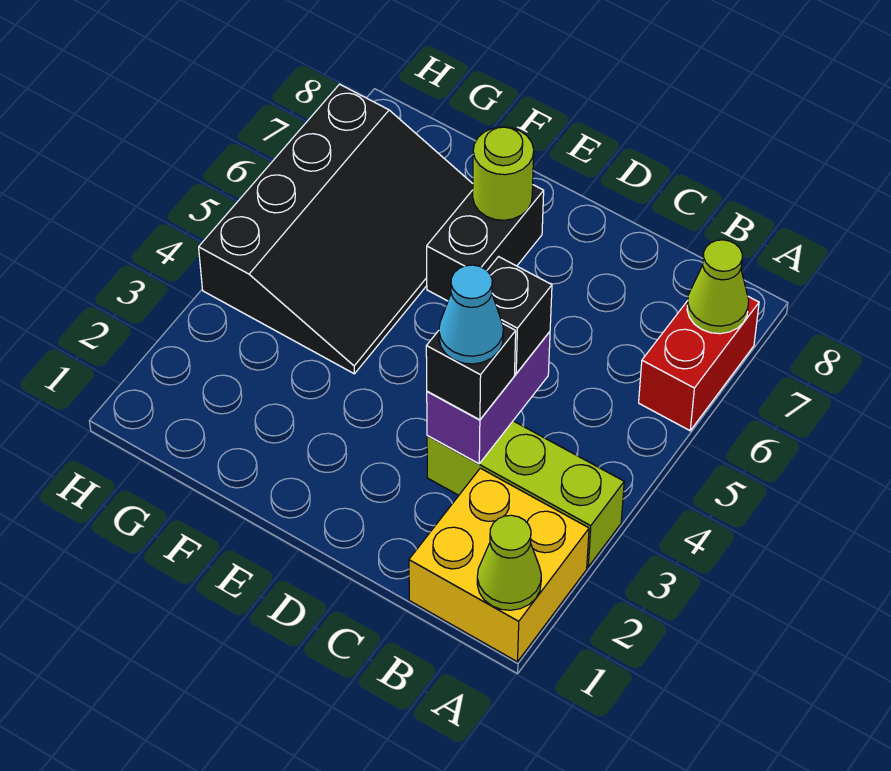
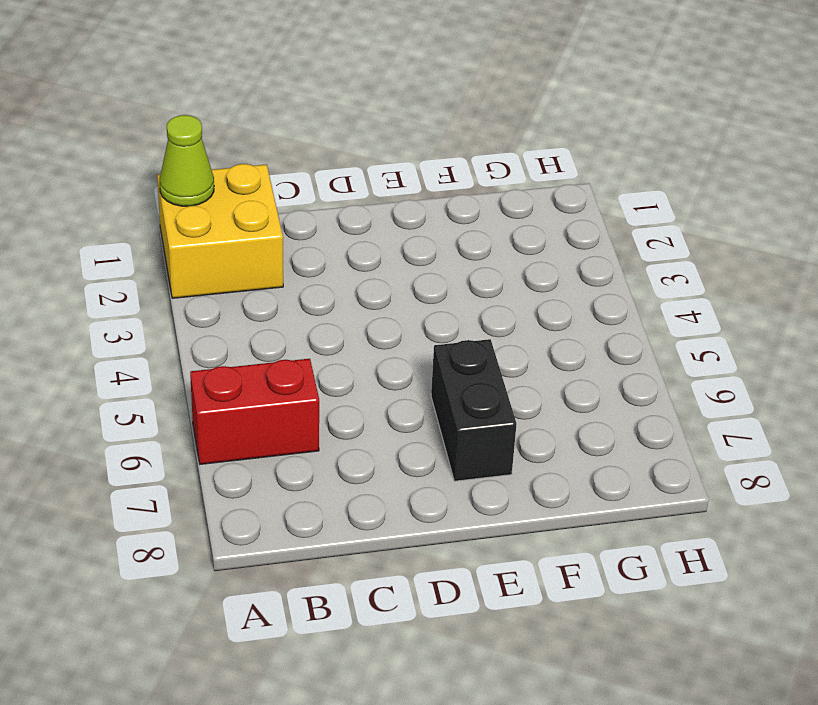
red brick A6:B6 level 1 -> red brick A6:A7 level 1
none -> lime brick A3:C3 level 1
none -> black slope F4:H7 level 1 top H
none -> lime cone A7 level 2

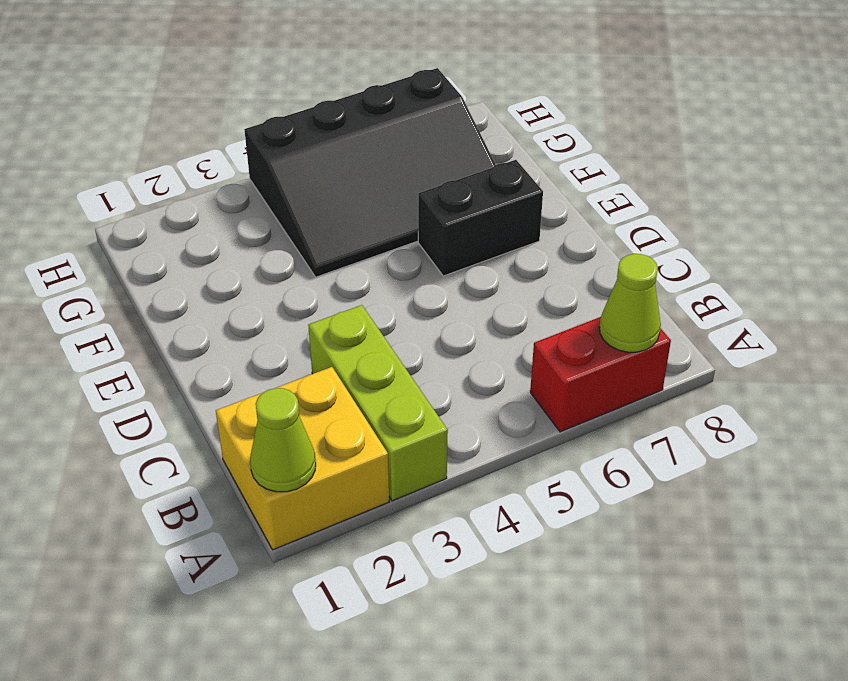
none -> purple brick C3:C4 level 2
none -> lime round brick E7 level 2
none -> black brick C3 level 3

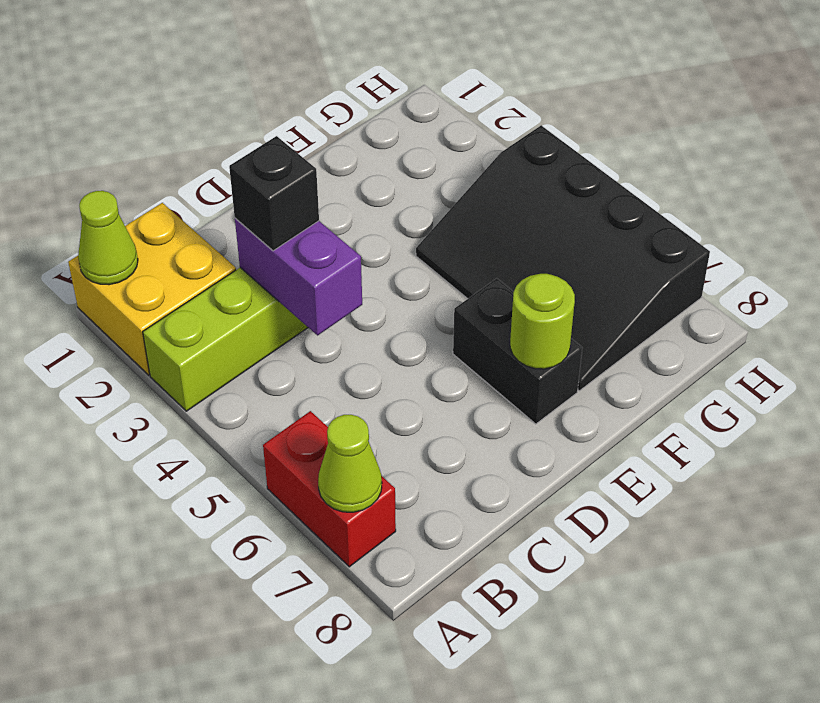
none -> black brick C4 level 3
none -> cyan cone C3 level 4

